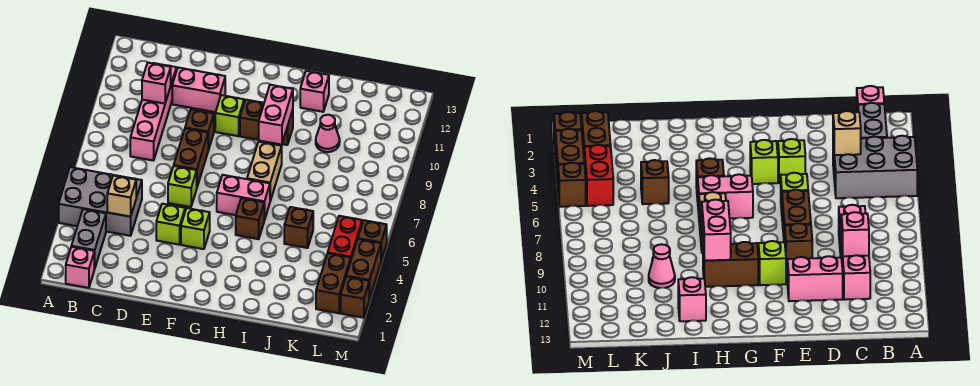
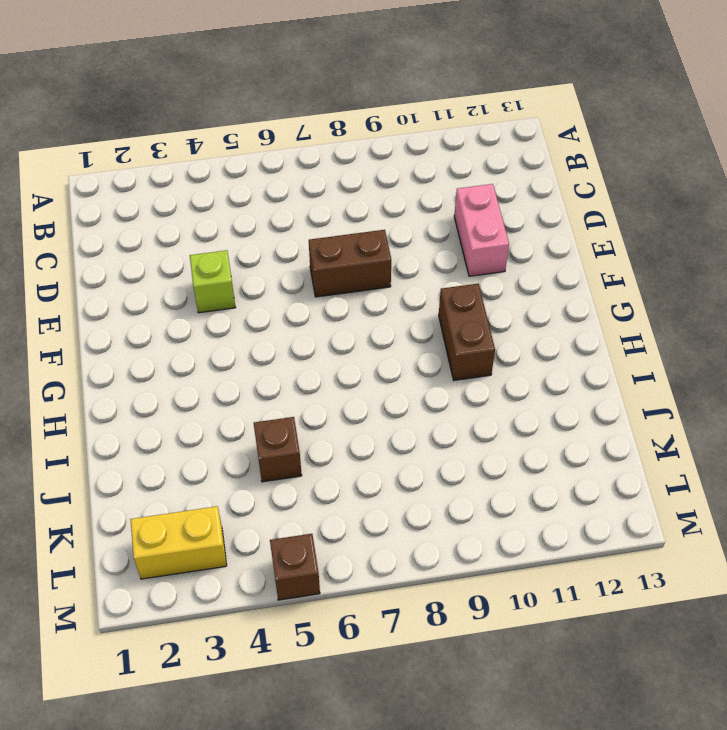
yellow brick L2:L3 level 1 -> brown brick L2:L3 level 1
none -> grey brick A4:C5 level 1
none -> pink brick B1 level 1
none -> grey brick B2:B3 level 1

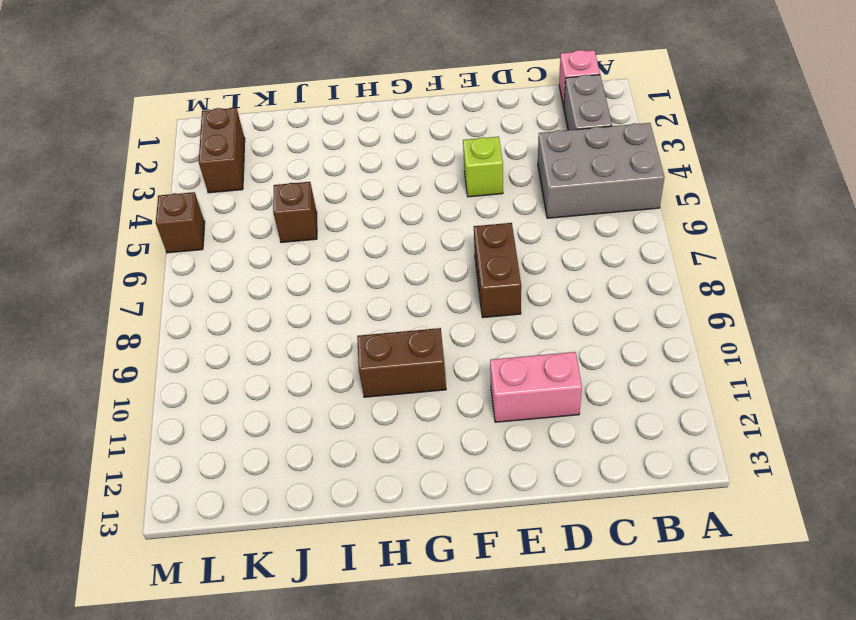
none -> pink brick C8:C11 level 1
none -> lime brick E6 level 1
none -> brown brick E9 level 1

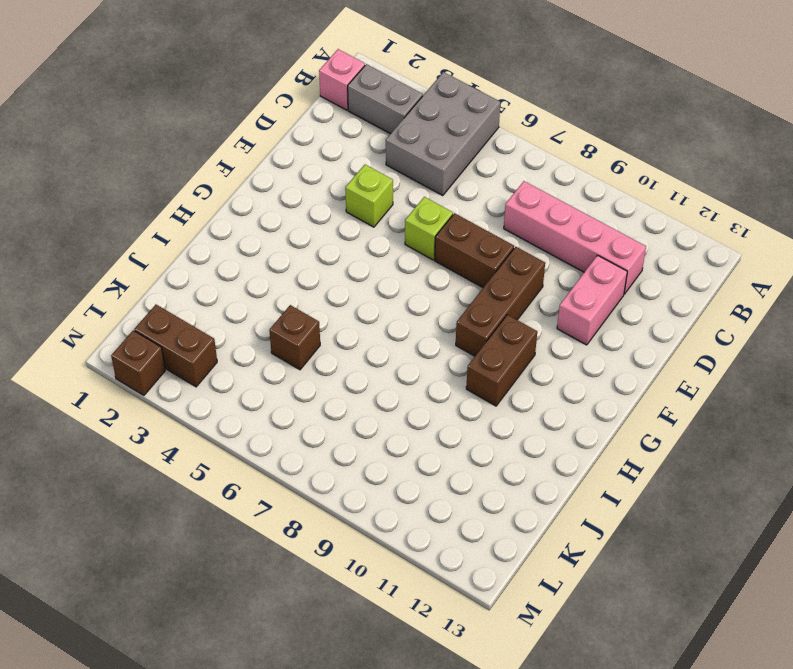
brown brick E9:G9 level 1 -> brown brick E9 level 1
none -> lime brick F4 level 1
none -> lime brick F10 level 1
none -> pink brick G6:H6 level 1

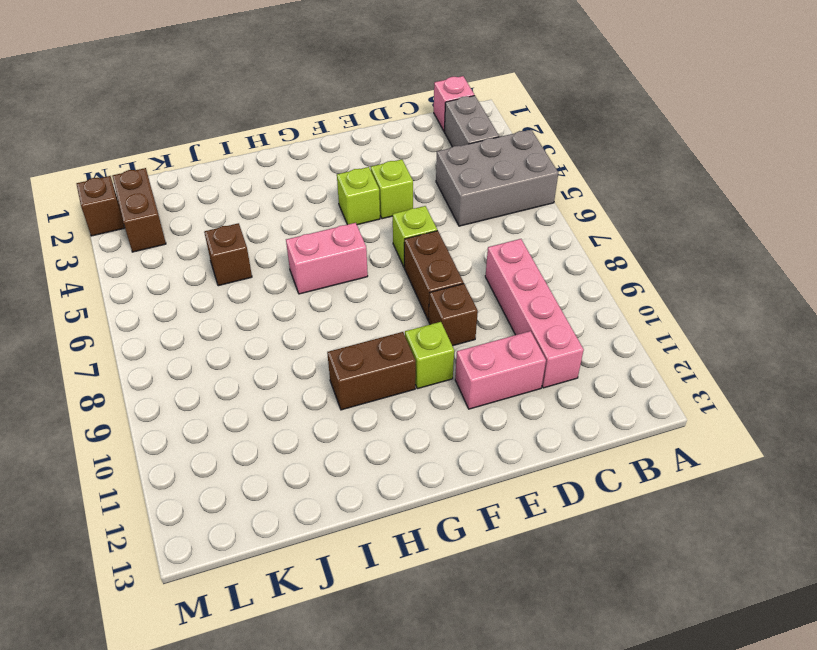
none -> brown brick H5 level 1
none -> tan brick H7:H8 level 1
none -> pink brick I12 level 1

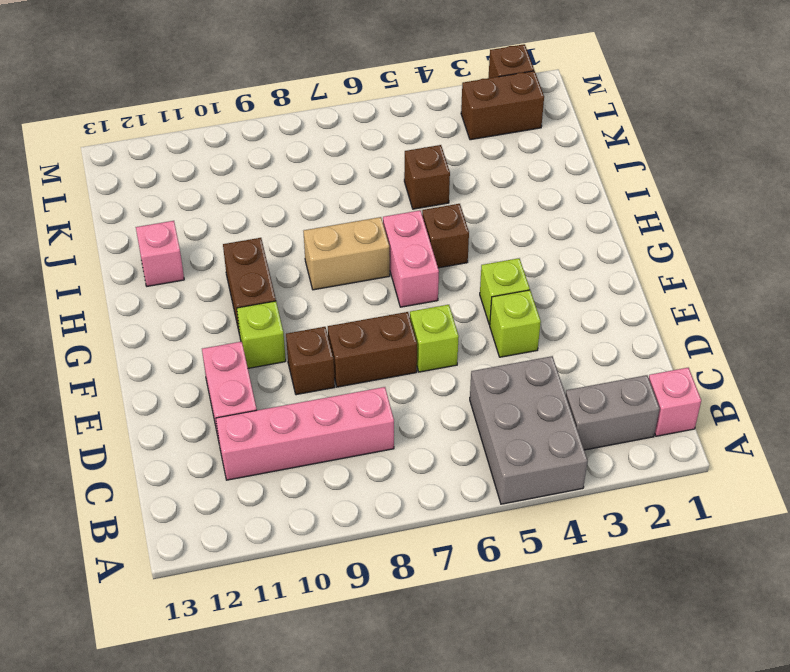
none -> pink cone J10 level 1
none -> red brick L4:L5 level 1
none -> brown brick M3:M4 level 1

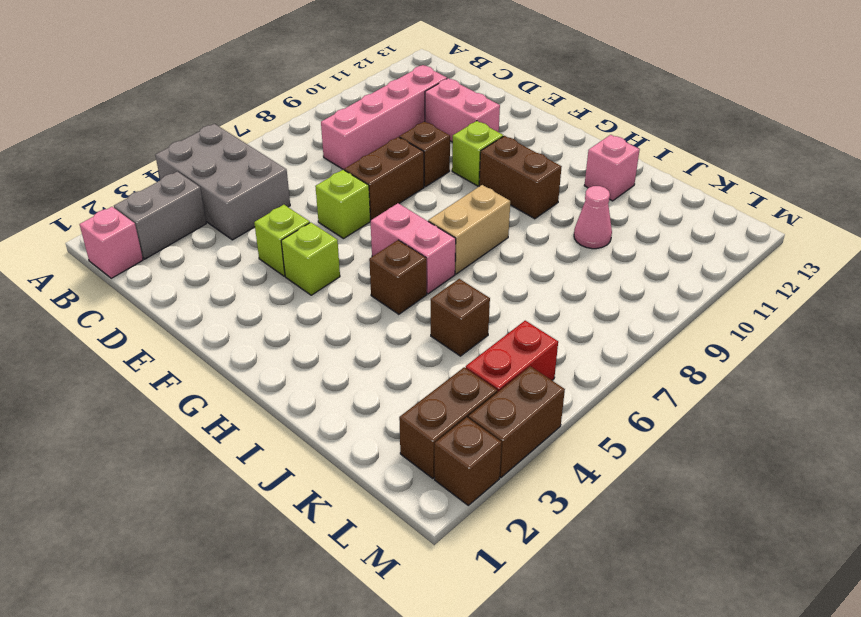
none -> brown brick M5 level 1
none -> tan brick C4 level 2
none -> pink brick C10 level 2

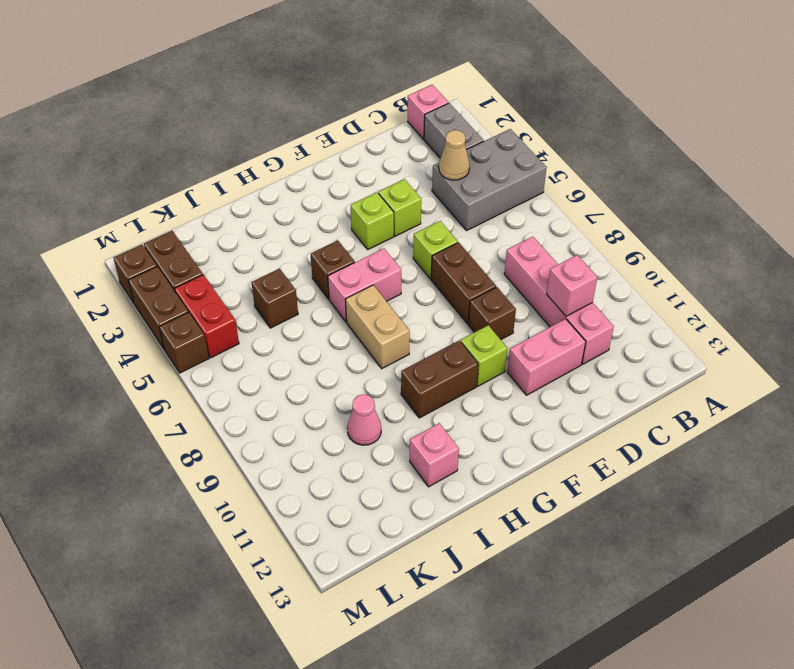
tan cone C4 level 2 -> tan brick C4 level 2
none -> pink brick H9:H10 level 2

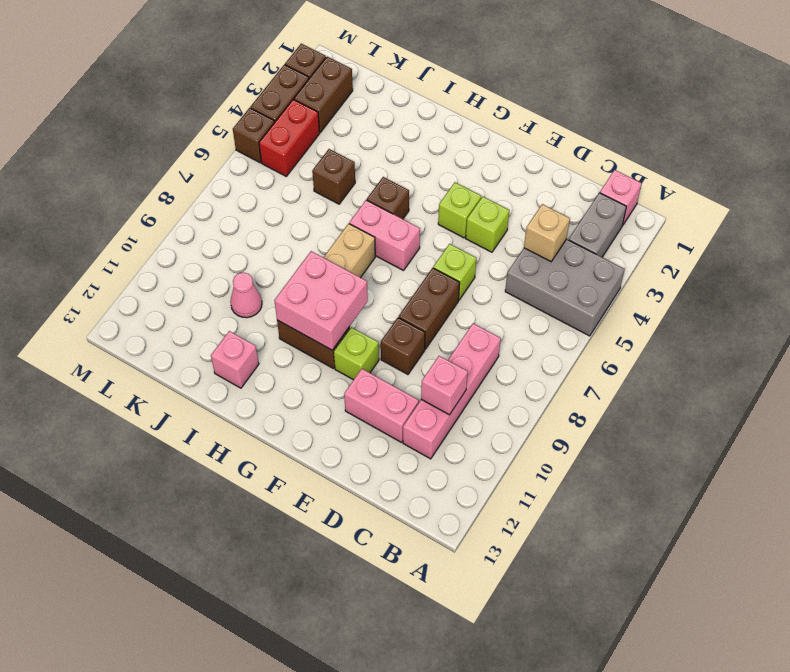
pink brick G9:H10 level 2 -> pink brick H9:H10 level 2

